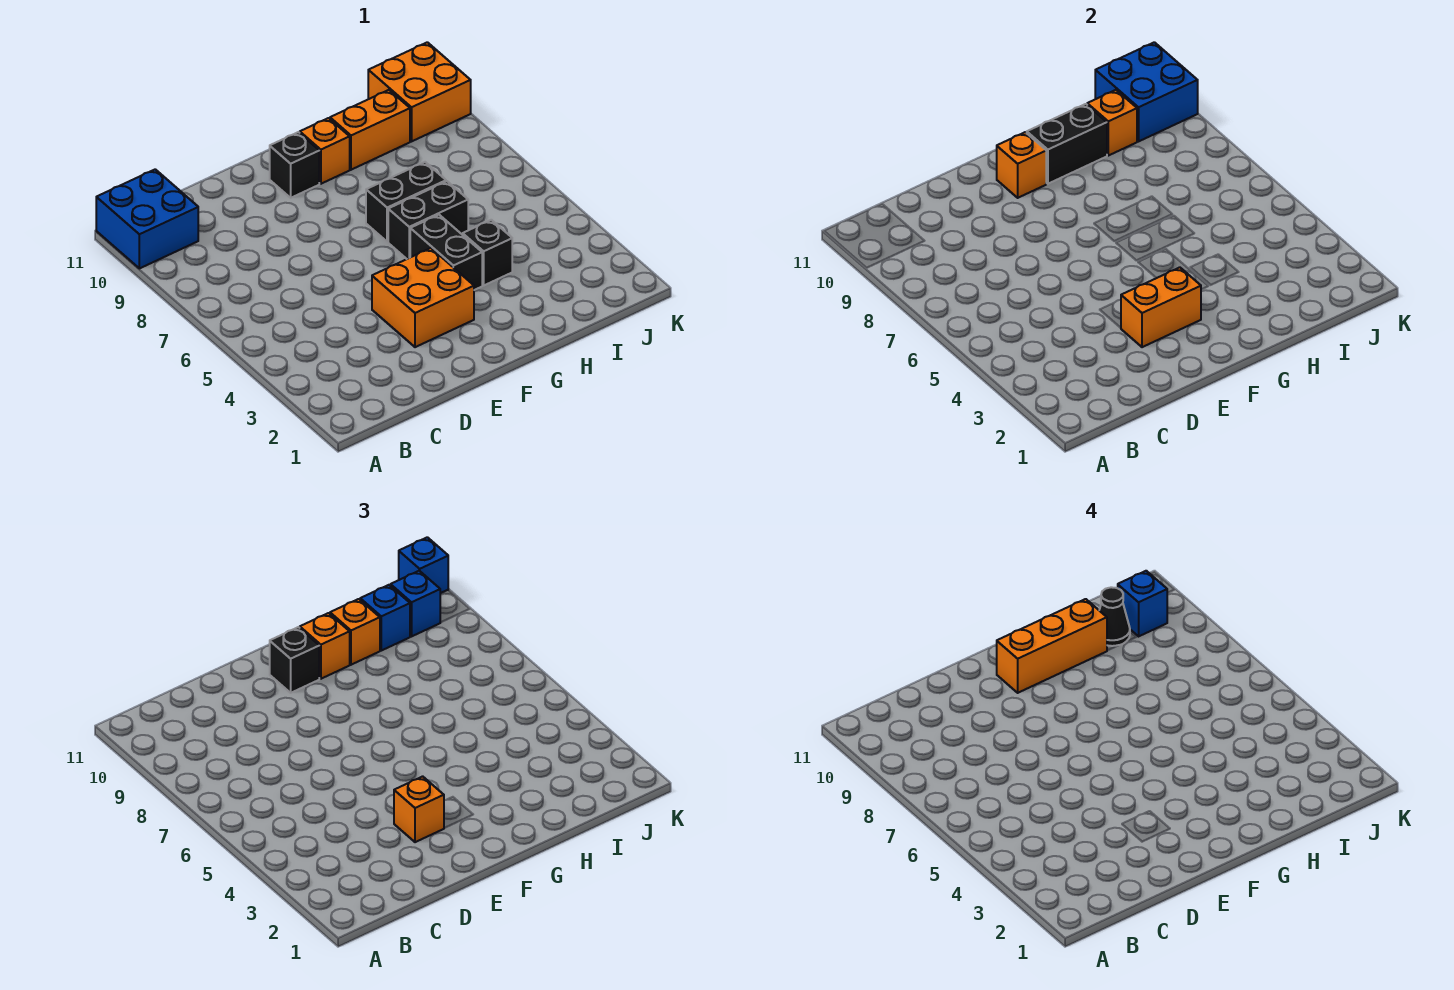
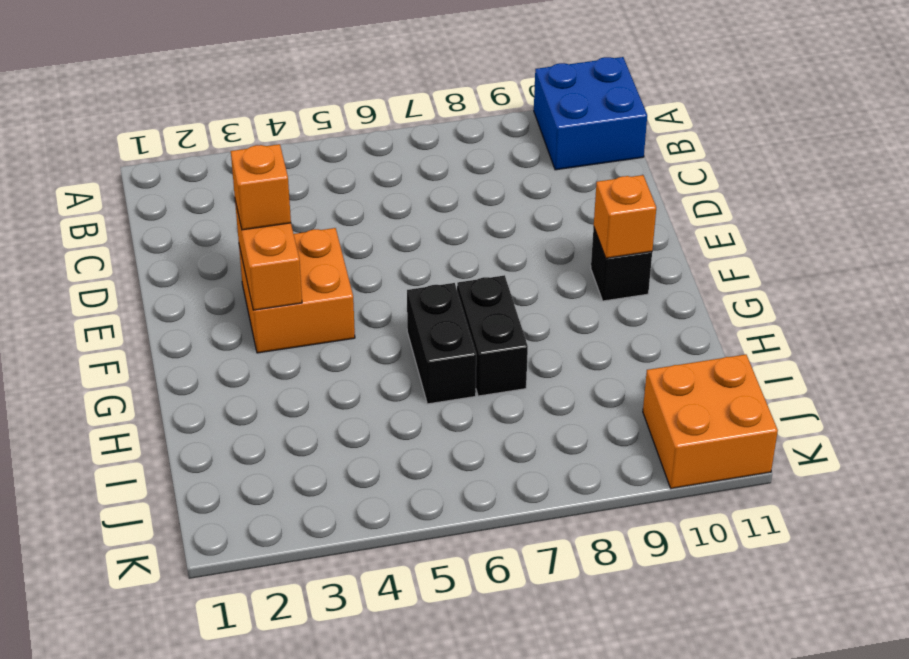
none -> black brick G4:G5 level 1
none -> orange brick G10 level 1
none -> black brick H4 level 1

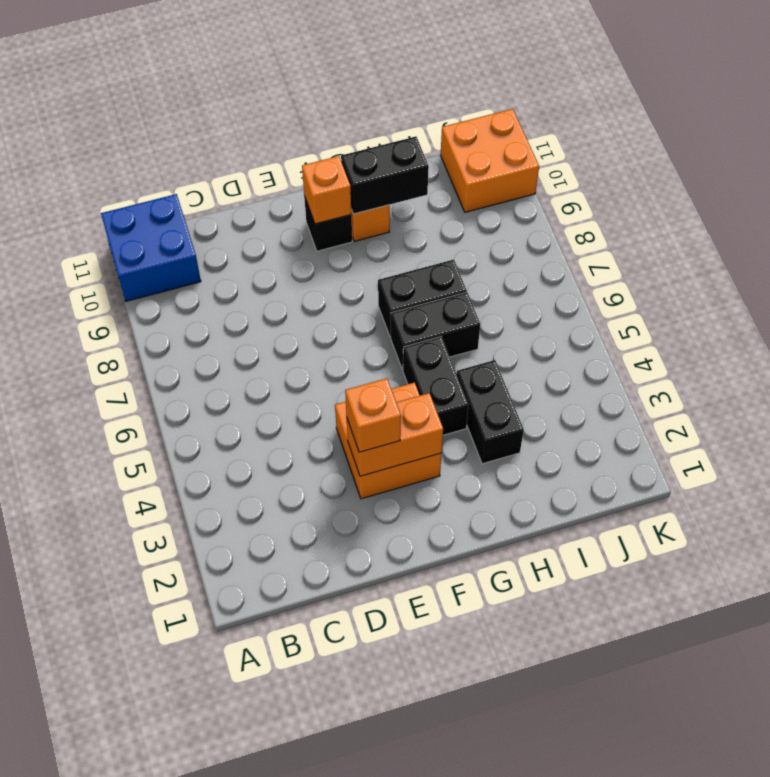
black brick H3:H4 level 1 -> black brick H4 level 1
none -> orange brick H10:I10 level 1
none -> orange brick I10 level 2
none -> blue brick J10:K11 level 2

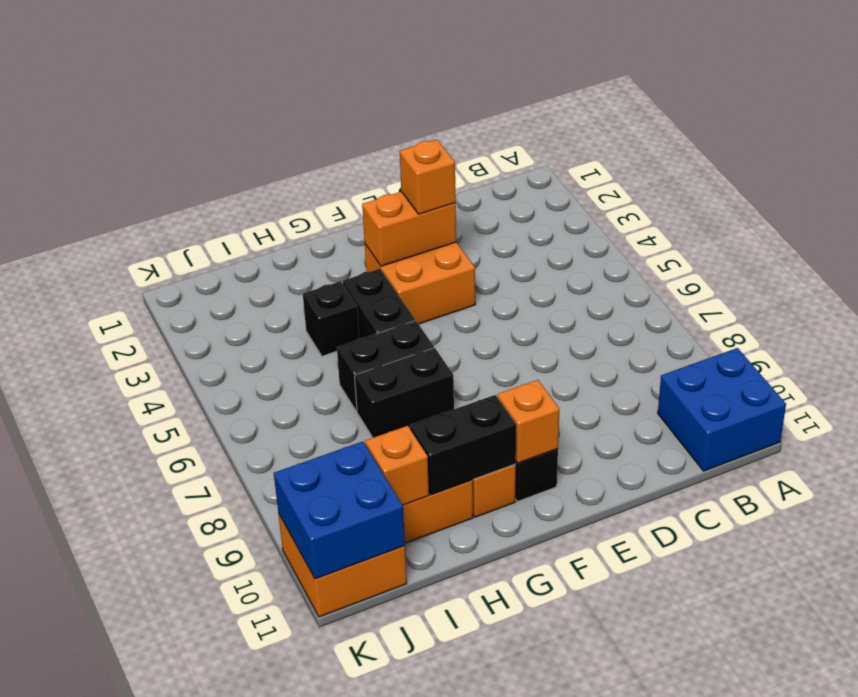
none -> black brick F10 level 3
none -> orange brick G10 level 3
none -> orange brick H10 level 3

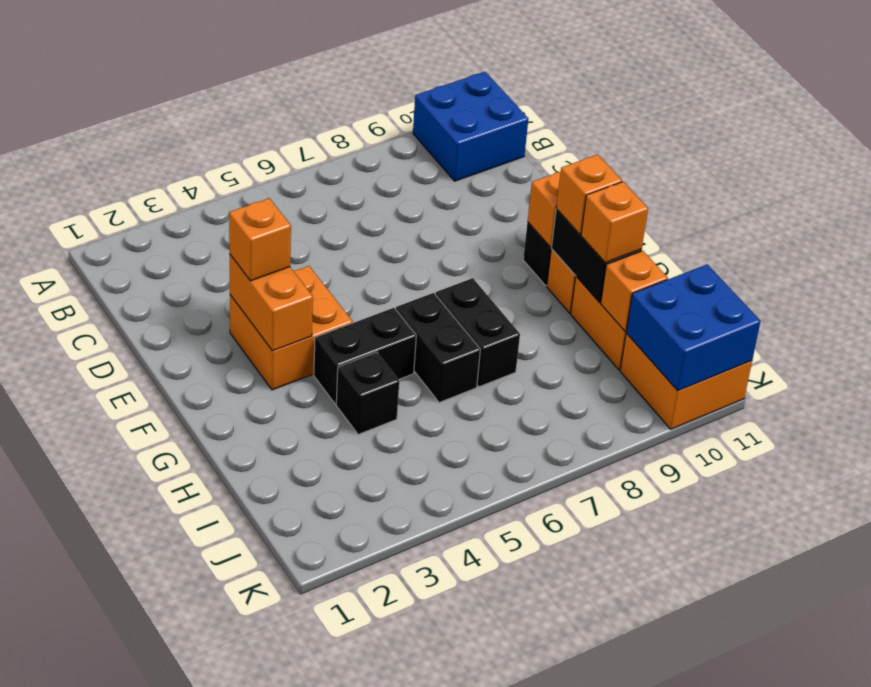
none -> black brick F10 level 3
none -> blue brick I10 level 3
none -> blue brick J10 level 3

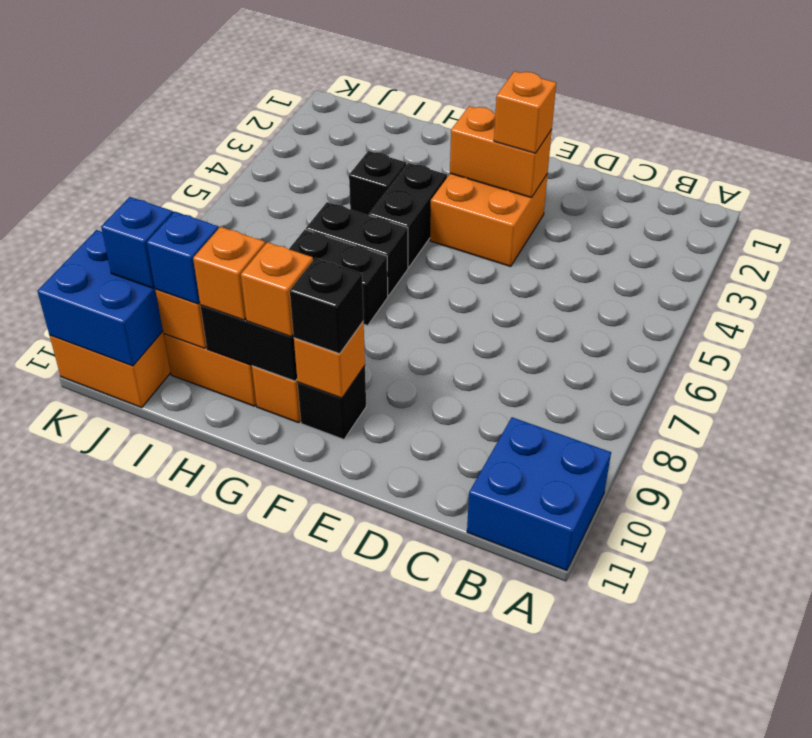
none -> blue brick K11 level 3
none -> orange brick F10:H10 level 4
none -> black cone I10 level 4

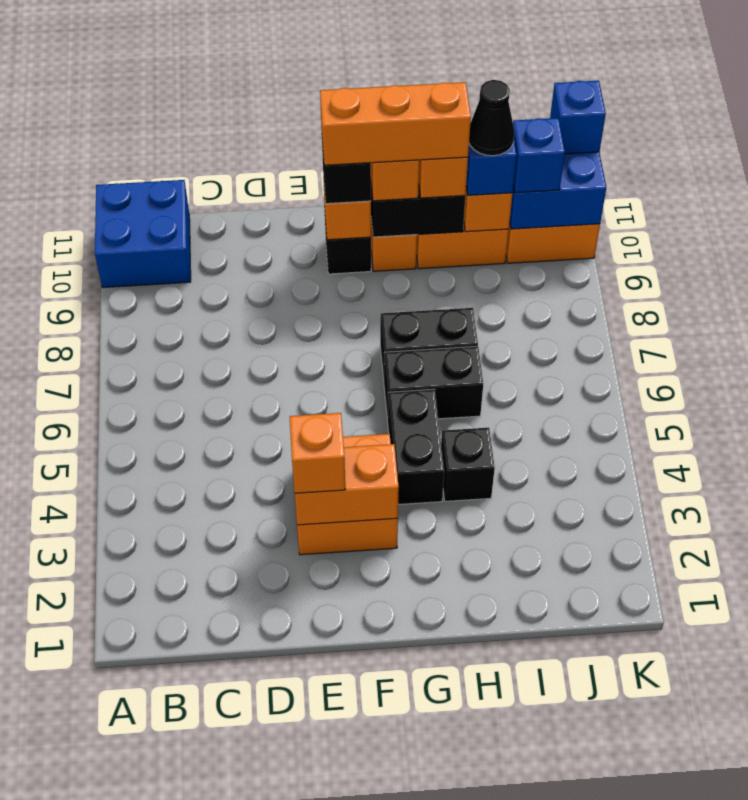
none -> blue brick J10 level 4

